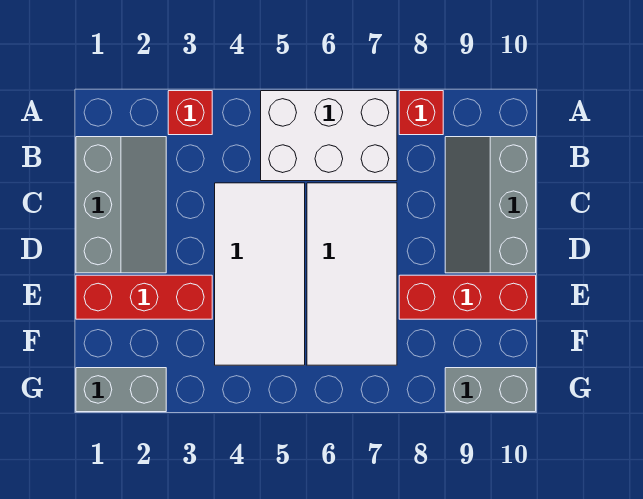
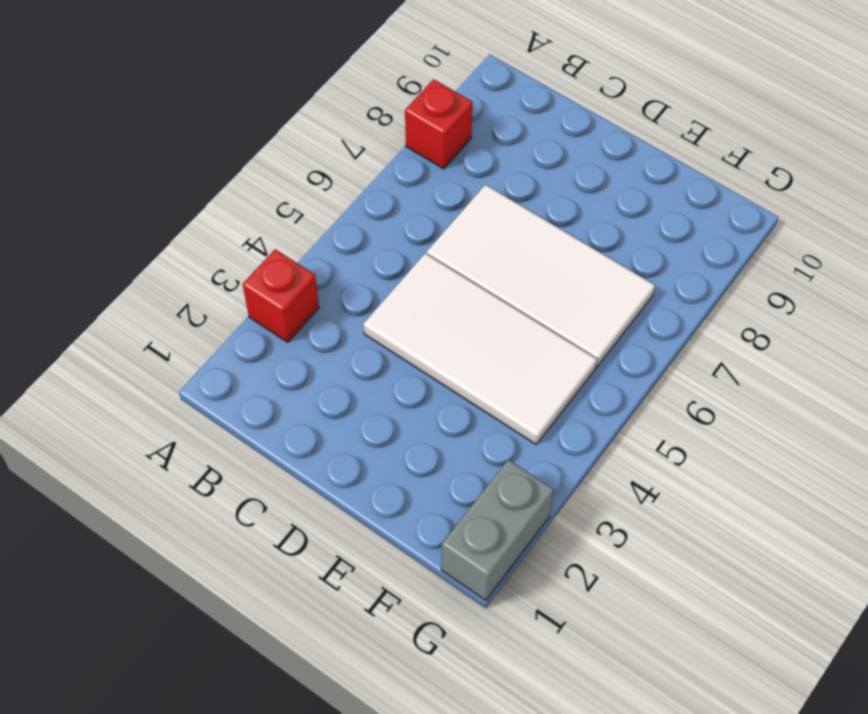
none -> white brick A5:B7 level 1
none -> grey slope B1:D2 level 1 top 1

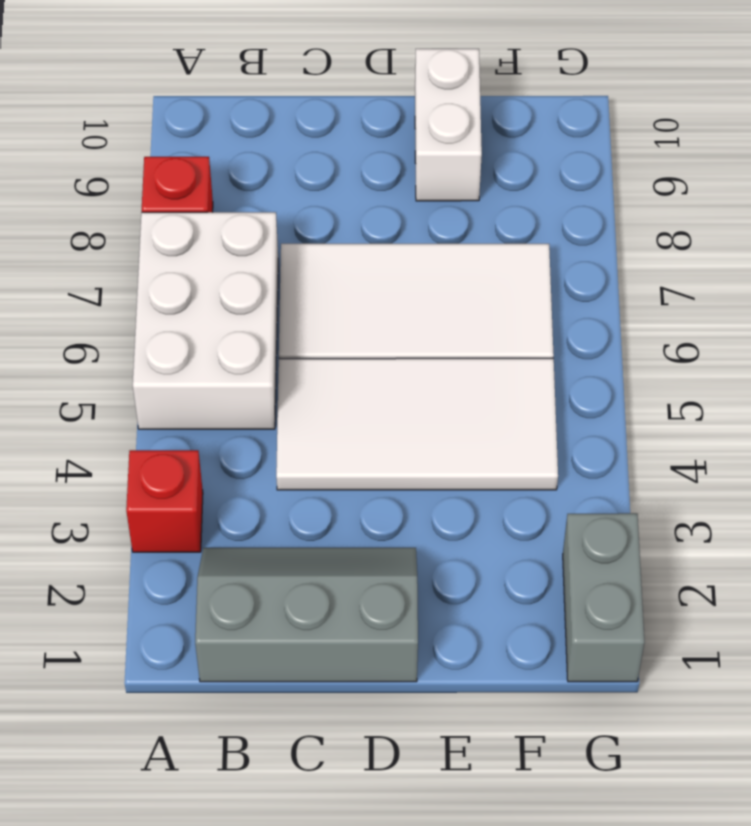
white brick E9:E10 level 1 -> red brick E8:E10 level 1
none -> grey slope B9:D10 level 1 top 10
none -> red brick E1:E3 level 1

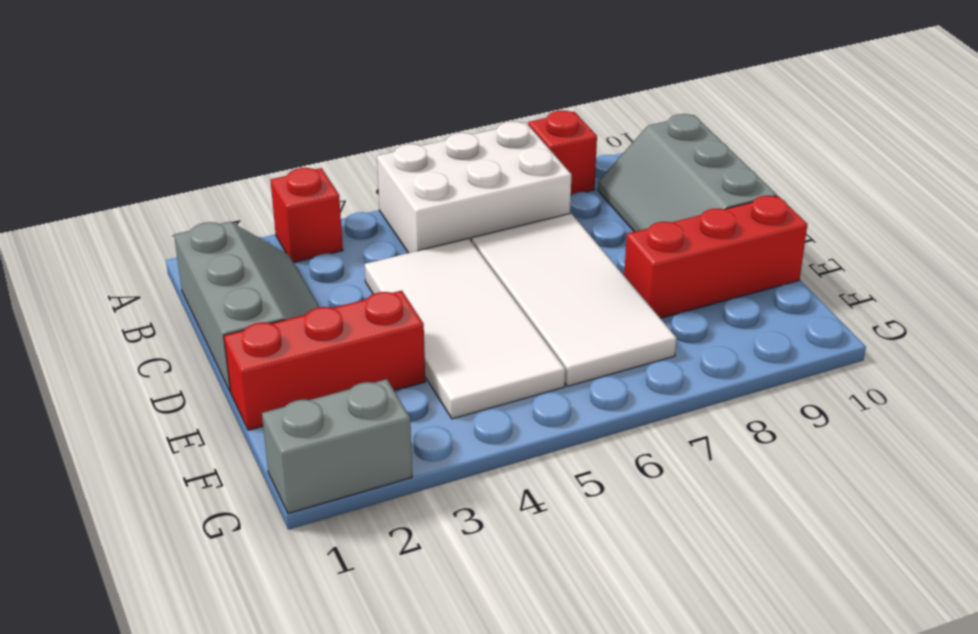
none -> grey brick G9:G10 level 1

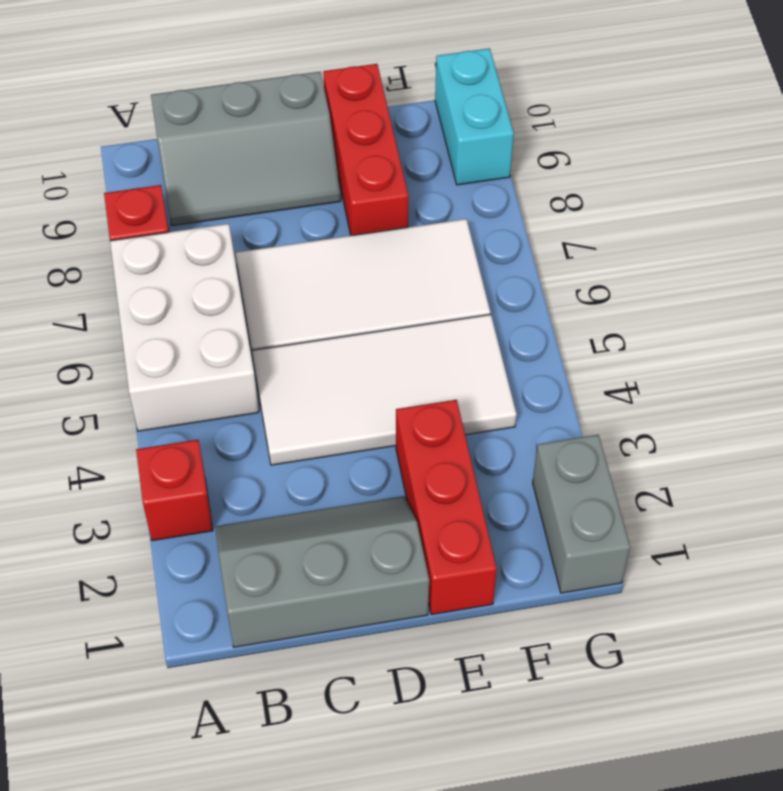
cyan brick G9:G10 level 1 -> grey brick G9:G10 level 1

